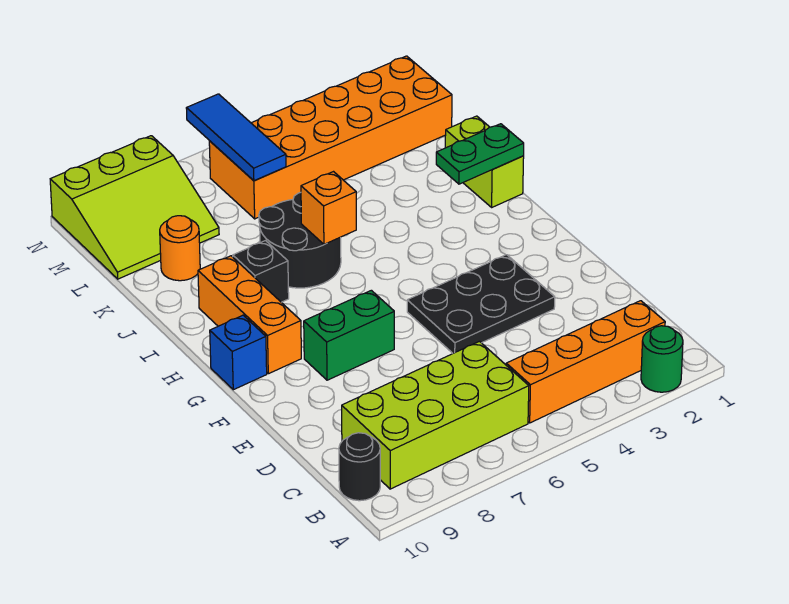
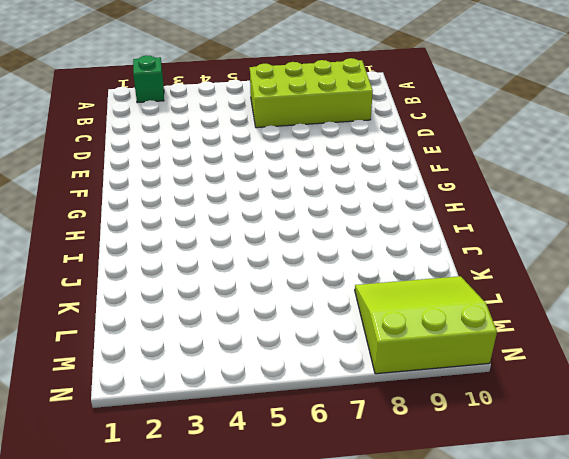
green brick A2 level 1 -> green round brick A2 level 1
none -> orange brick B2:B5 level 1
none -> black round brick B10 level 1
none -> black plate E3:F5 level 1

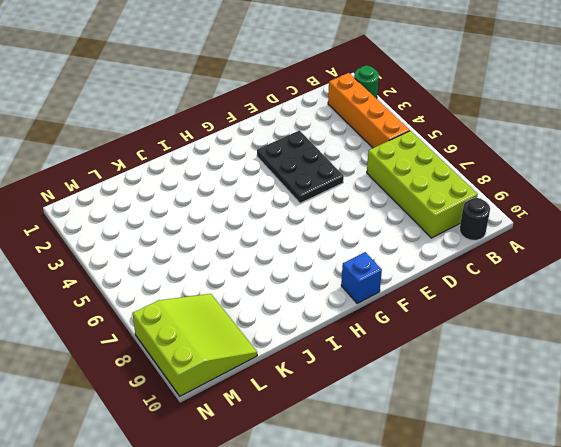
none -> green brick F7:F8 level 1
none -> orange brick G9:I9 level 1
none -> lime brick I1:J1 level 1

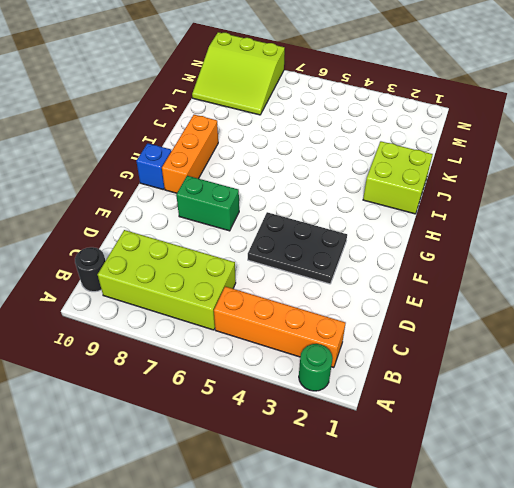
lime brick I1:J2 level 1 -> lime brick I1:J1 level 1
none -> black round brick I6:J7 level 1
none -> black brick I8 level 1
none -> orange round brick K9 level 1

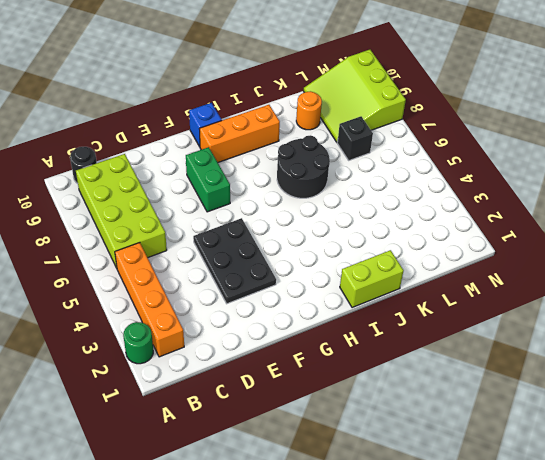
black brick L7 level 1 -> black brick I8 level 1
none -> orange brick L1:M6 level 1
none -> green plate I1:I2 level 2
none -> orange brick I6 level 2

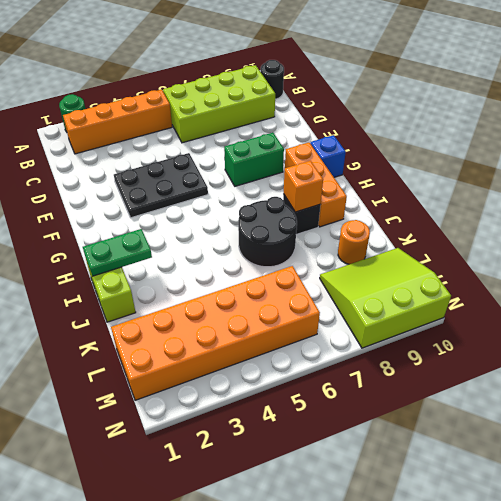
orange brick I8 level 2 -> orange brick I6 level 2
none -> blue tile L6:N6 level 2

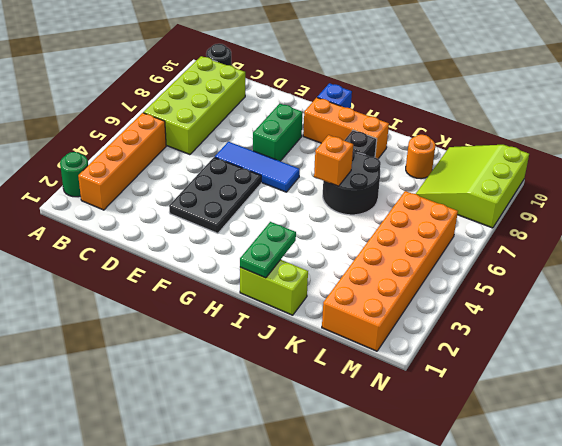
blue tile E6:G6 level 1 -> blue tile L6:N6 level 2

